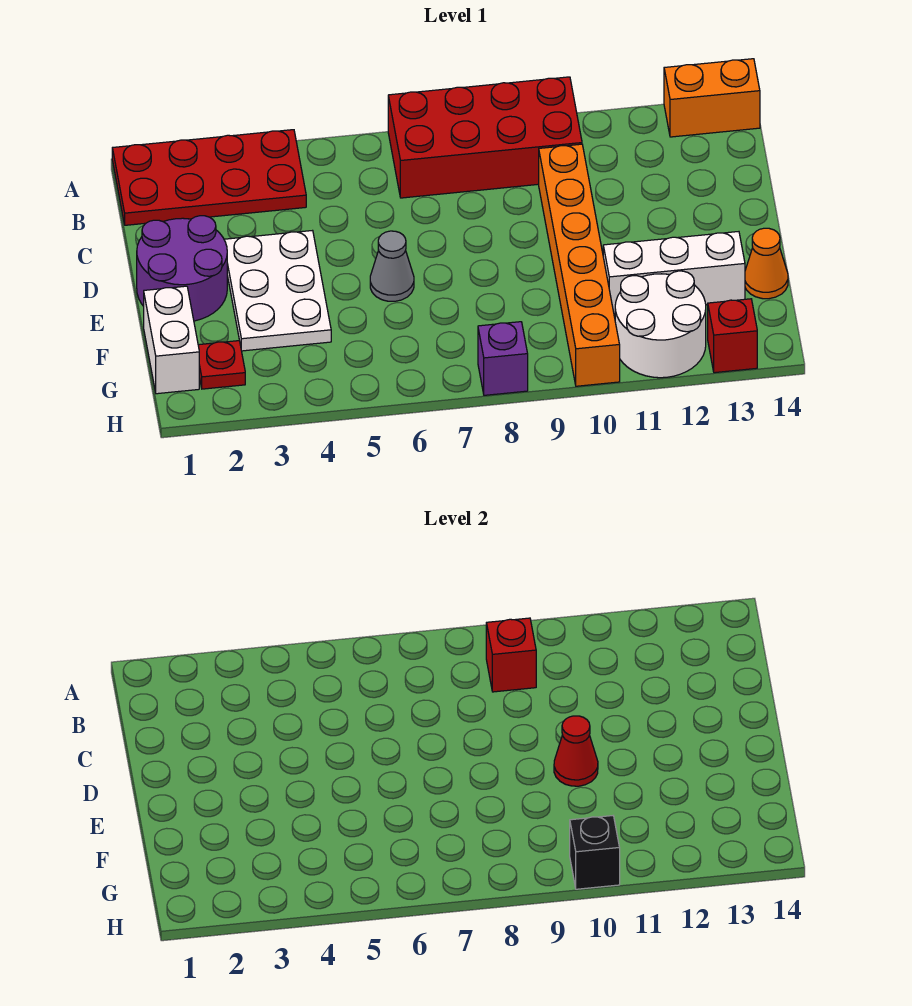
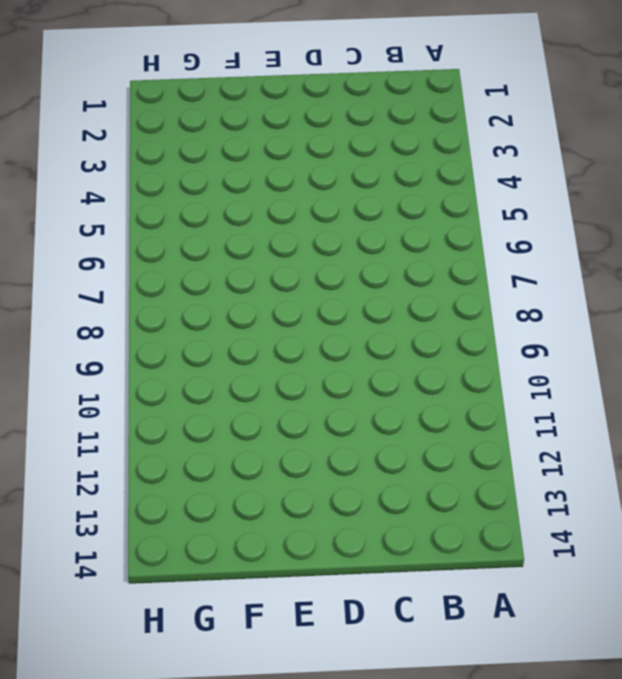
none -> red plate A1:B4 level 1
none -> red brick A7:B10 level 1
none -> orange brick A13:A14 level 1

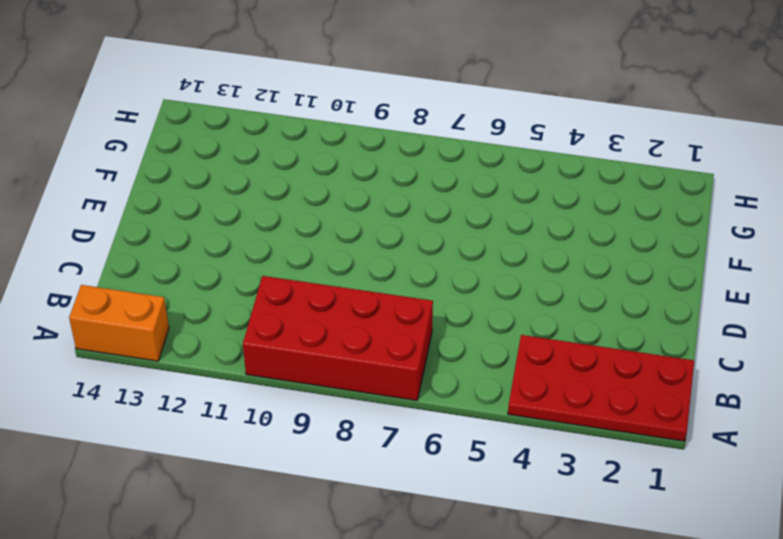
none -> orange brick C10:H10 level 1
none -> purple round brick D1:E2 level 1
none -> white plate D3:F4 level 1

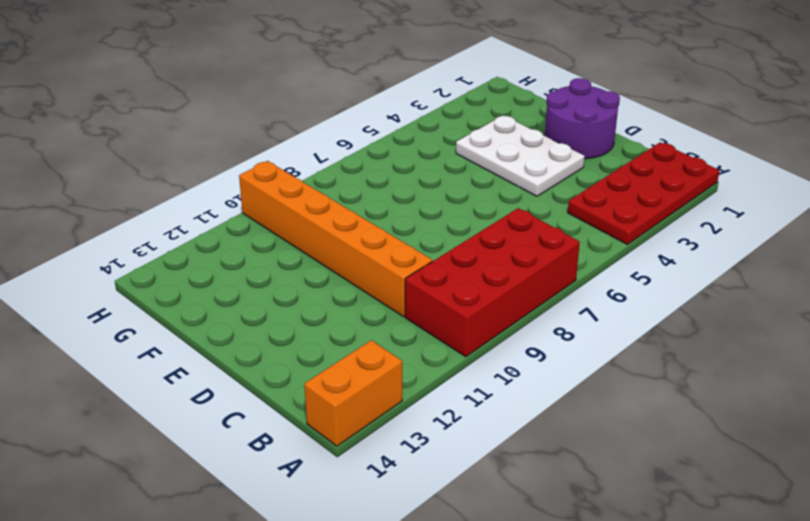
none -> grey cone E6 level 1
none -> white brick F1:G1 level 1
none -> white brick F11:F13 level 1

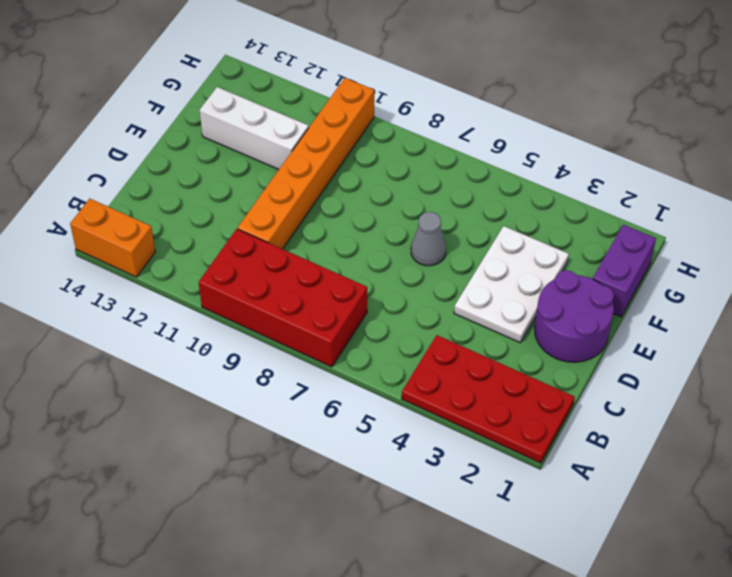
purple brick F1:G1 level 1 -> white brick F1:G1 level 1
none -> orange cone F14 level 1
none -> red plate G2 level 1
none -> white round brick G11:H12 level 1

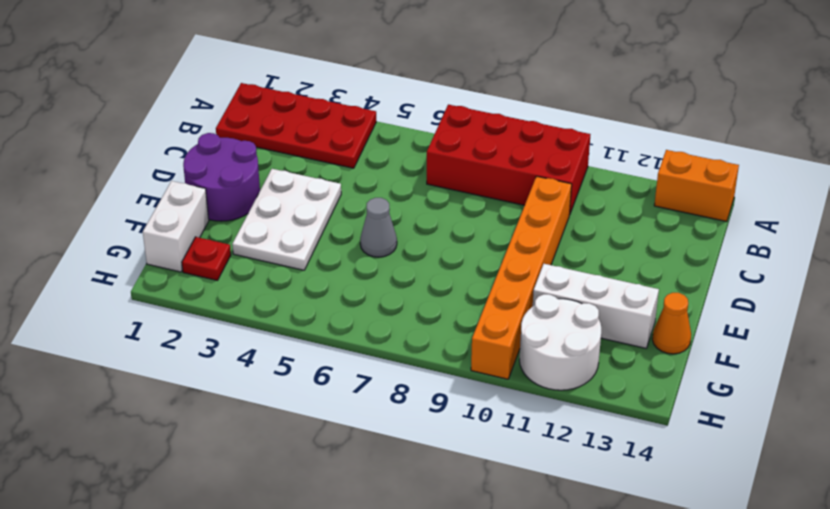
none -> purple brick H8 level 1
none -> red brick H13 level 1
none -> red brick B9 level 2

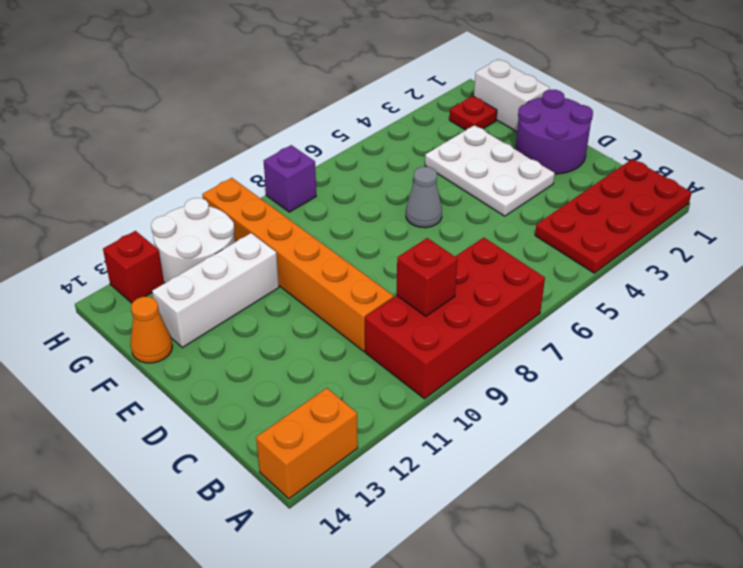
none -> red cone E10 level 2
none -> black brick H10 level 2

